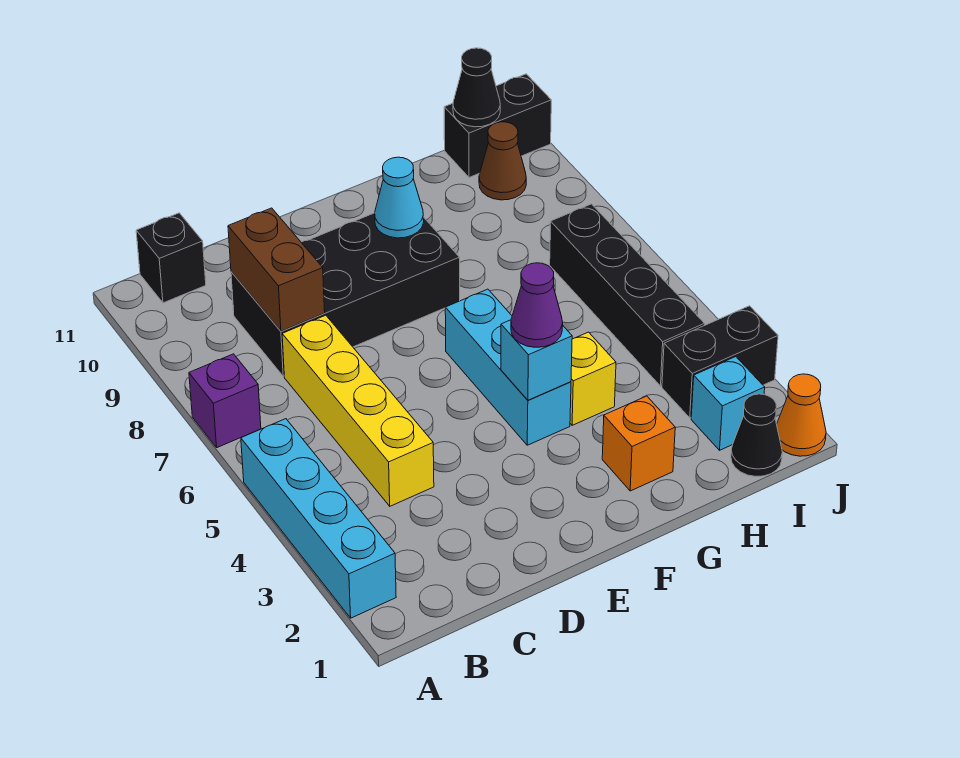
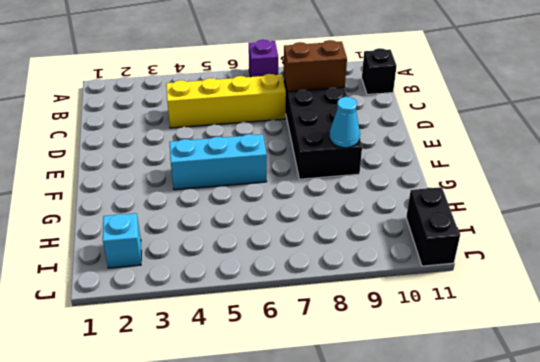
none -> cyan brick A2:A5 level 1
none -> orange brick G2 level 1
none -> yellow brick G4 level 1

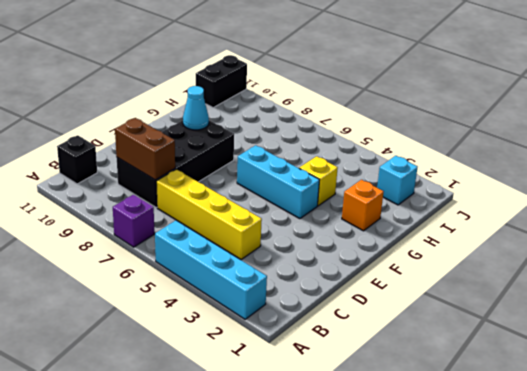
none -> black cone I1 level 1
none -> black brick I3:J3 level 1
none -> black brick I4:I7 level 1

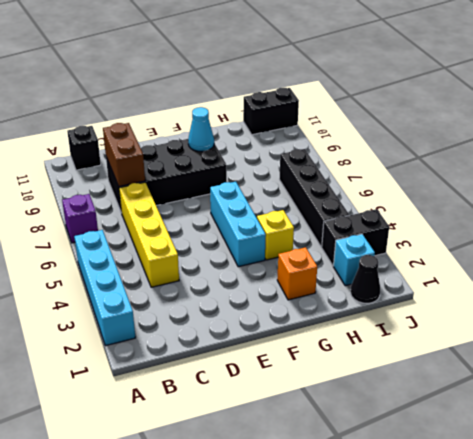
none -> brown cone I10 level 1
none -> orange cone J1 level 1
none -> cyan brick F4 level 2

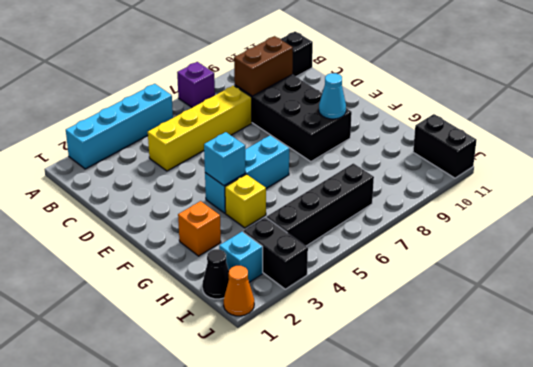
none -> brown cone I10 level 1
none -> black cone I11 level 2
none -> purple cone F4 level 3

